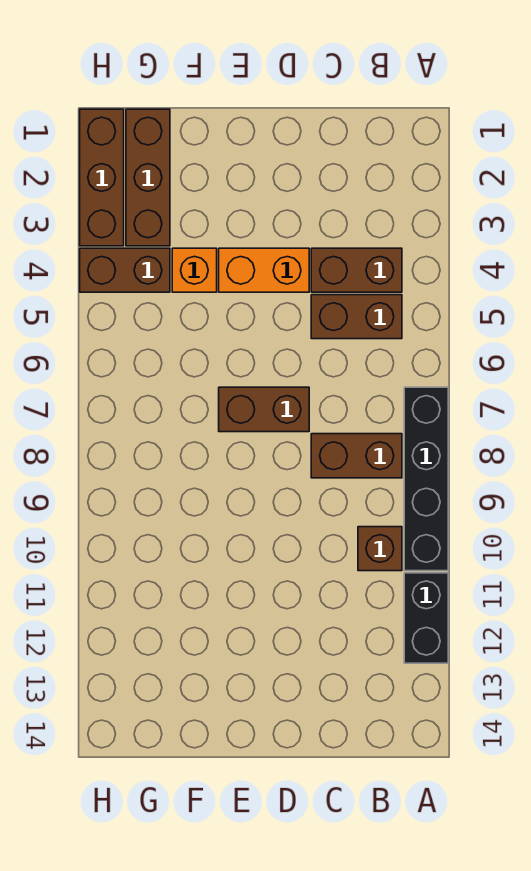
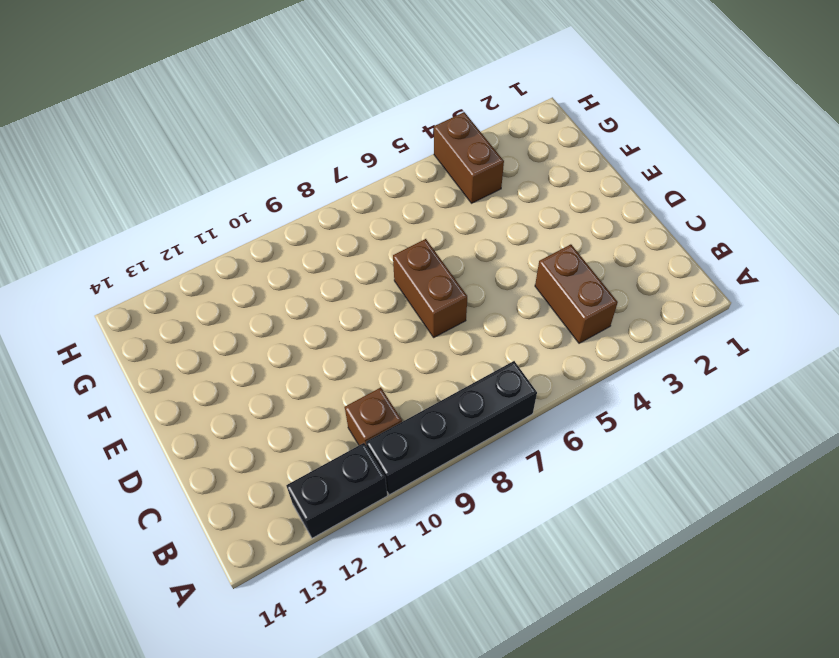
none -> brown brick B5:C5 level 1
none -> brown brick B8:C8 level 1
none -> orange brick D4:E4 level 1

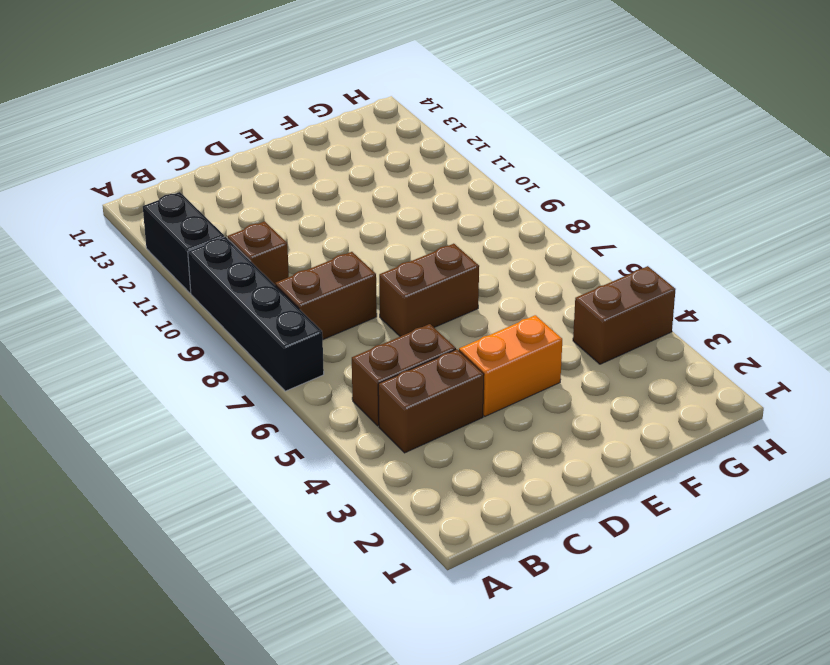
none -> orange brick F4 level 1
none -> brown brick G1:G3 level 1
none -> brown brick H1:H3 level 1

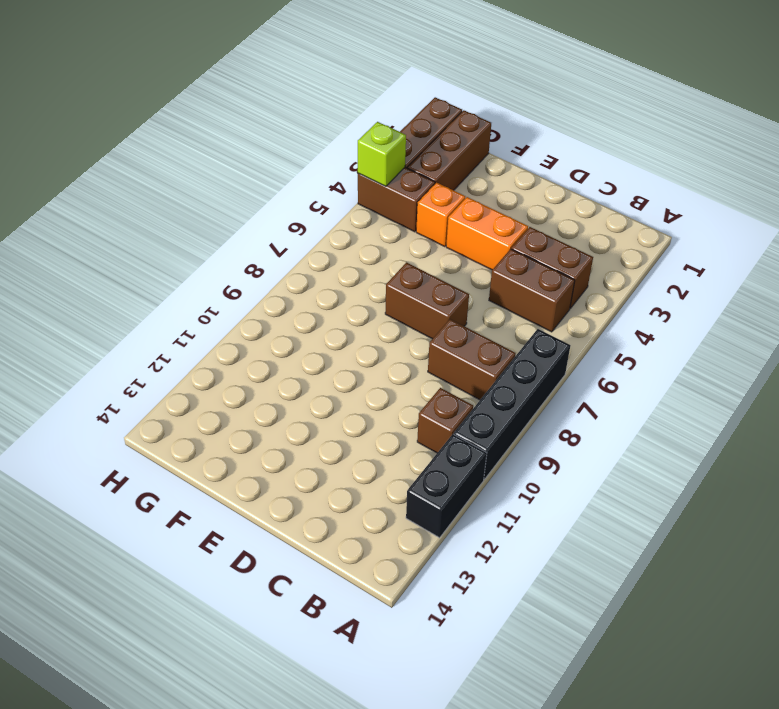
lime brick H4 level 2 -> none

